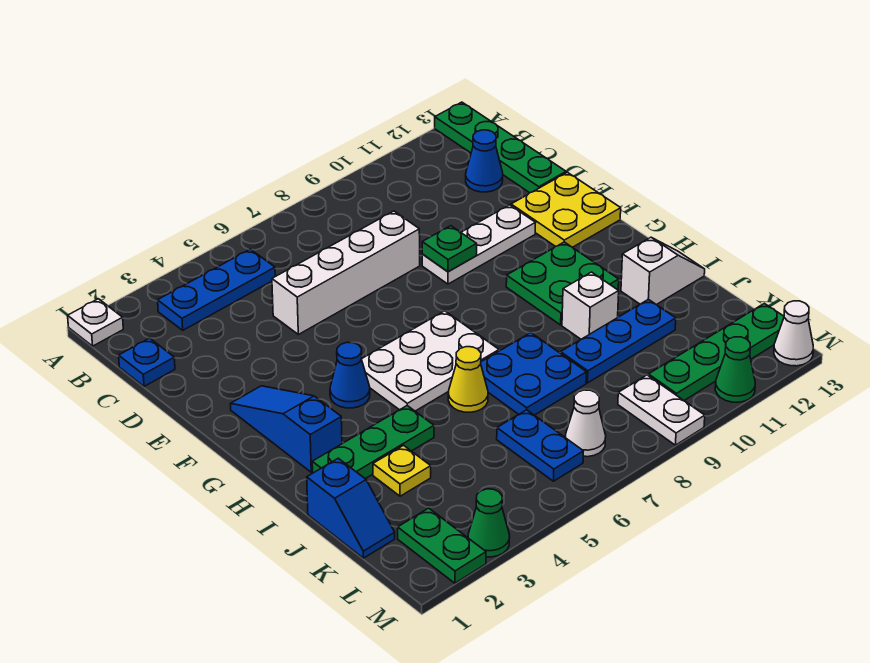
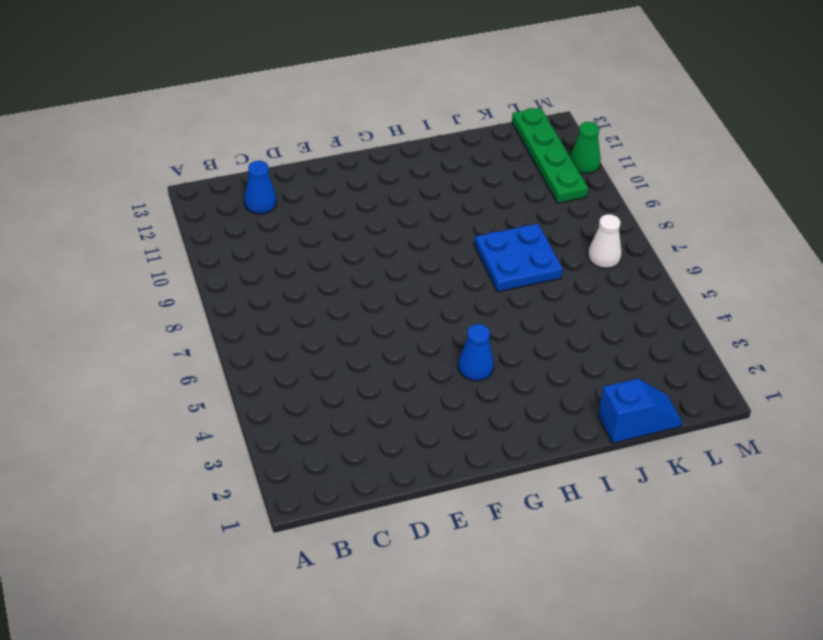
none -> white plate A1 level 1
none -> green plate A13:D13 level 1
none -> blue plate B3:B5 level 1

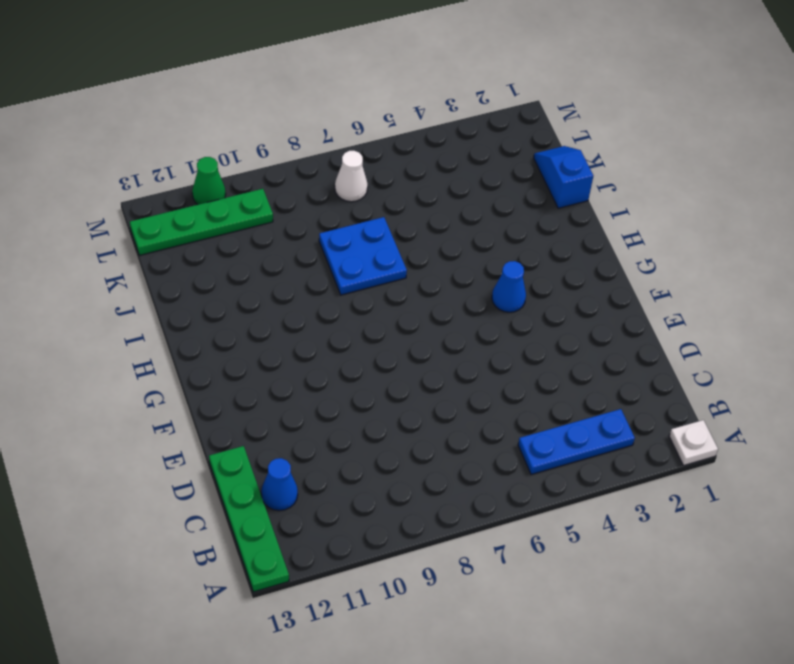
none -> blue plate C1 level 1
none -> white brick D5:D8 level 1
none -> white plate E9:E11 level 1

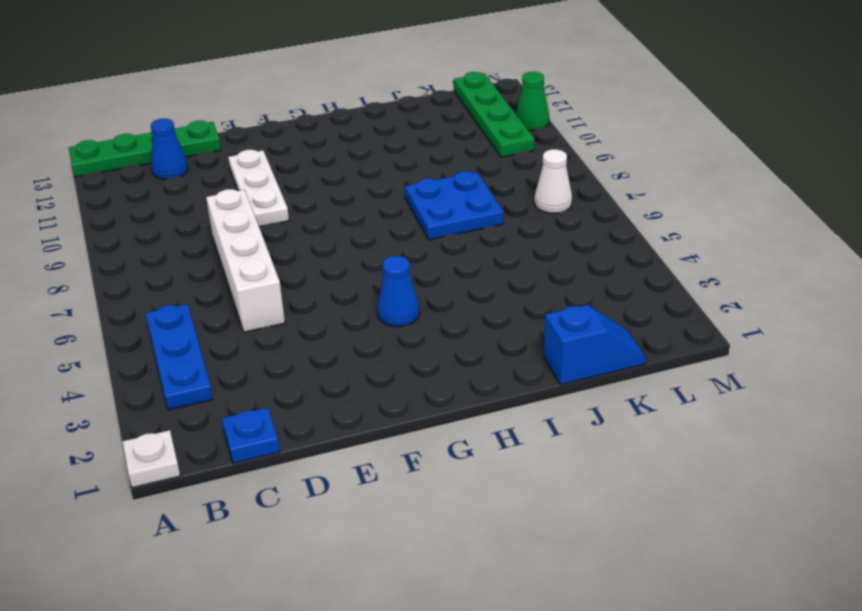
none -> yellow plate E12:F13 level 1
none -> blue slope F2:H2 level 1 top H
none -> white plate G5:H7 level 1

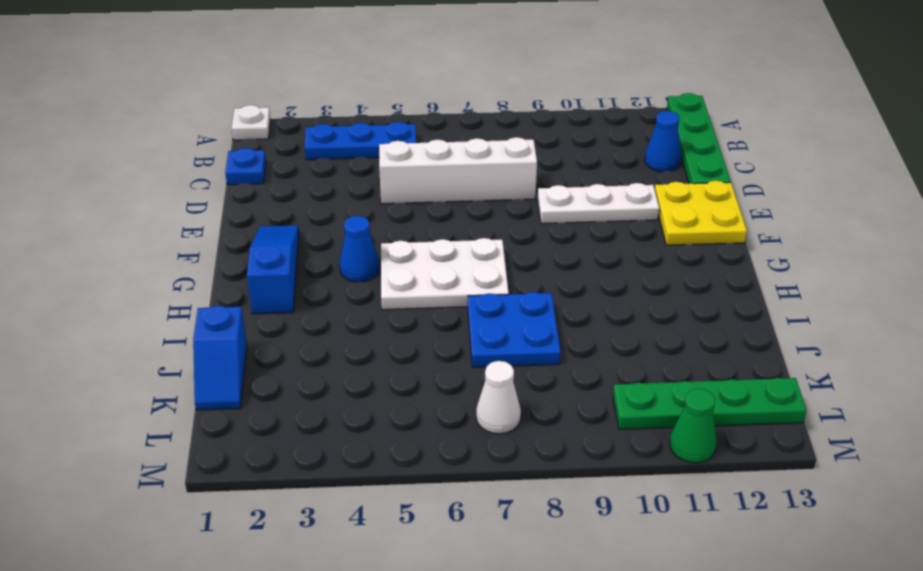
none -> green plate G10:H11 level 1
none -> green plate I2:I4 level 1
none -> yellow cone I6 level 1

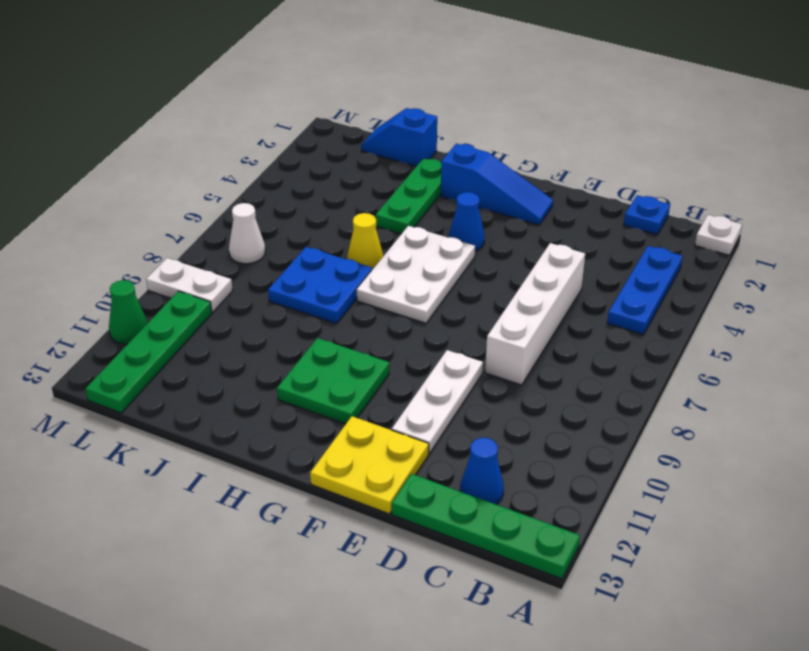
none -> white brick I10 level 1
none -> white slope I12:I13 level 1 top 12
none -> yellow plate J3 level 1

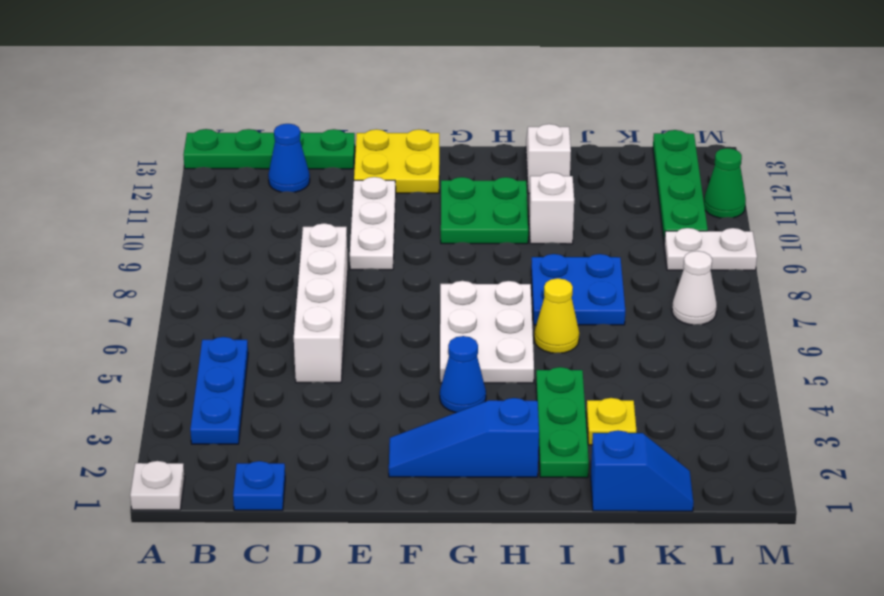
none -> blue plate J9:J11 level 1
none -> blue plate K6:L6 level 1
none -> green plate L2:M2 level 1

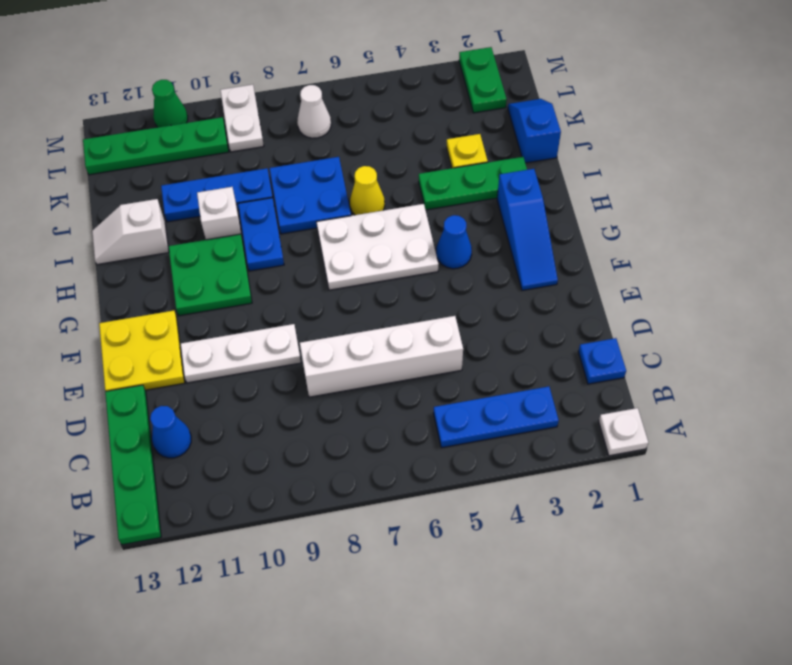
blue plate H9:I9 level 1 -> blue plate K6:L6 level 1
none -> green cone M3 level 1
none -> white cone M13 level 1
none -> green plate E9 level 2

